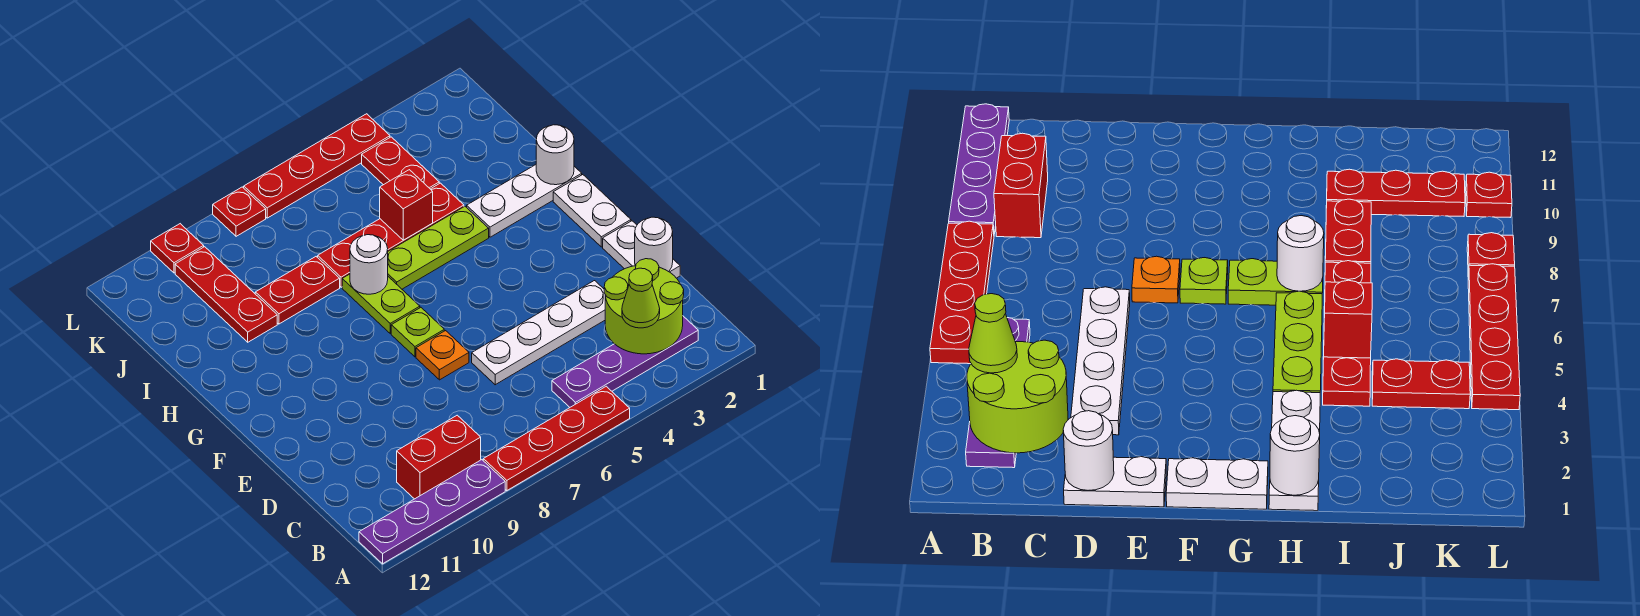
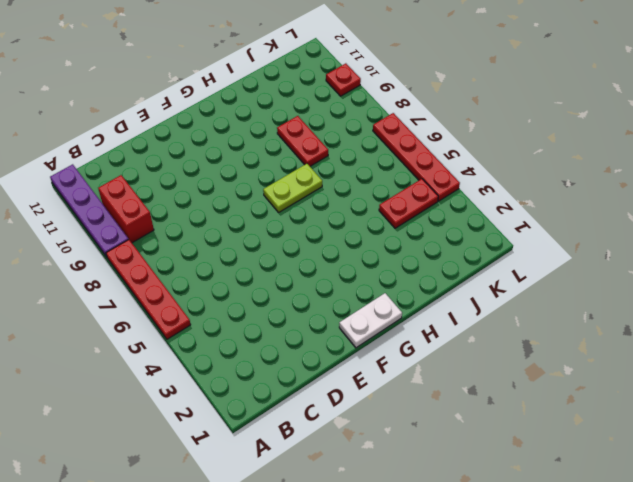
none -> purple plate B2:B5 level 1
none -> white plate D1:E1 level 1
none -> white plate D3:D6 level 1

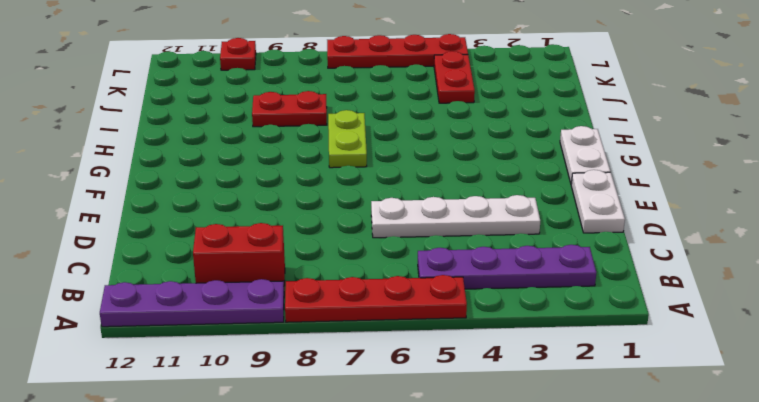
none -> orange plate E7 level 1
none -> lime plate F7 level 1
none -> white plate H1:H3 level 1

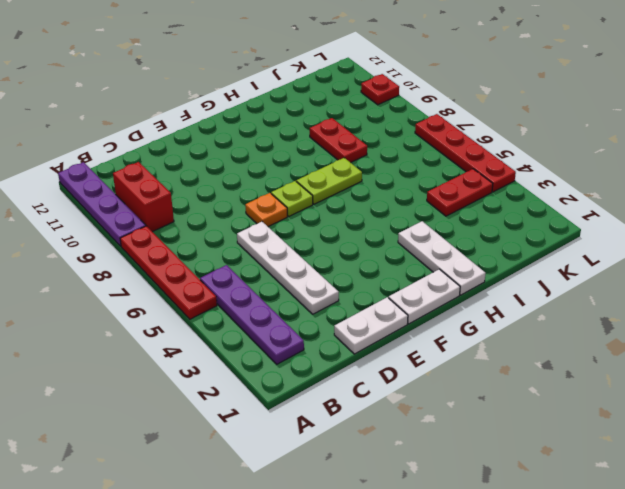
none -> lime plate H4:H6 level 1
none -> red plate I4:I7 level 1
none -> red plate I10:K10 level 1

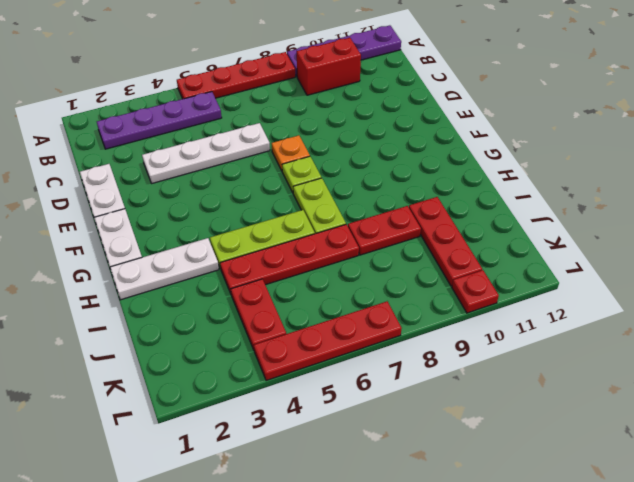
none -> red plate L8 level 1
none -> lime round brick B2:C3 level 2
none -> white round brick D1 level 2

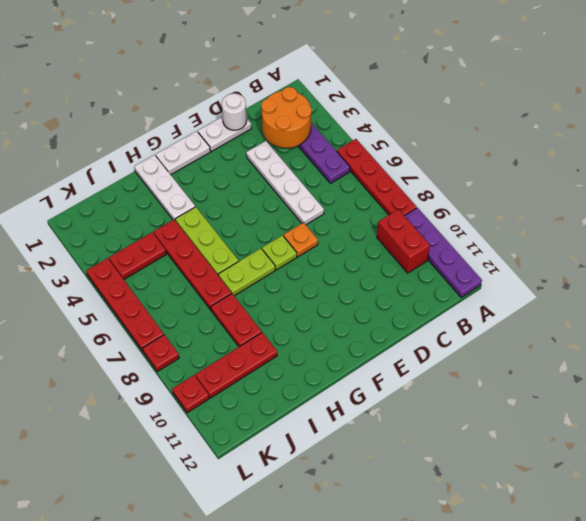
orange round brick B2:C3 level 2 -> lime round brick B2:C3 level 2
none -> white round brick H1 level 2
none -> white round brick H7 level 2
none -> red brick I5 level 2

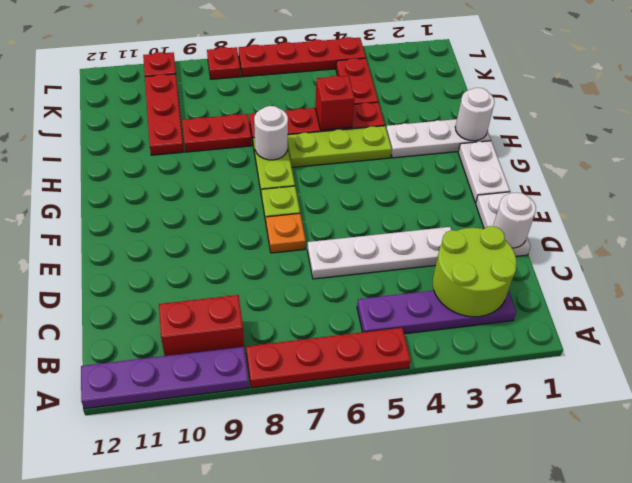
none -> lime cone B3 level 3

